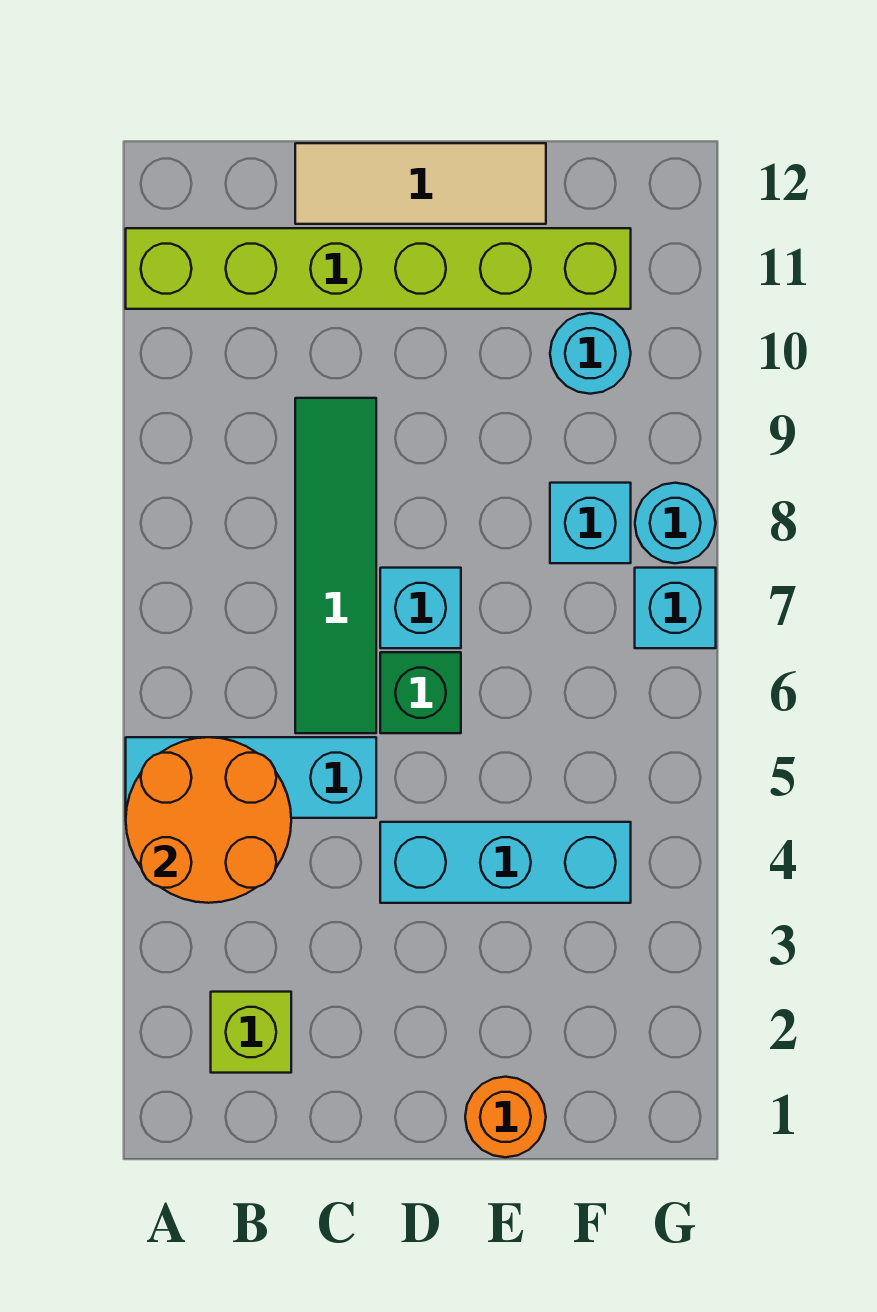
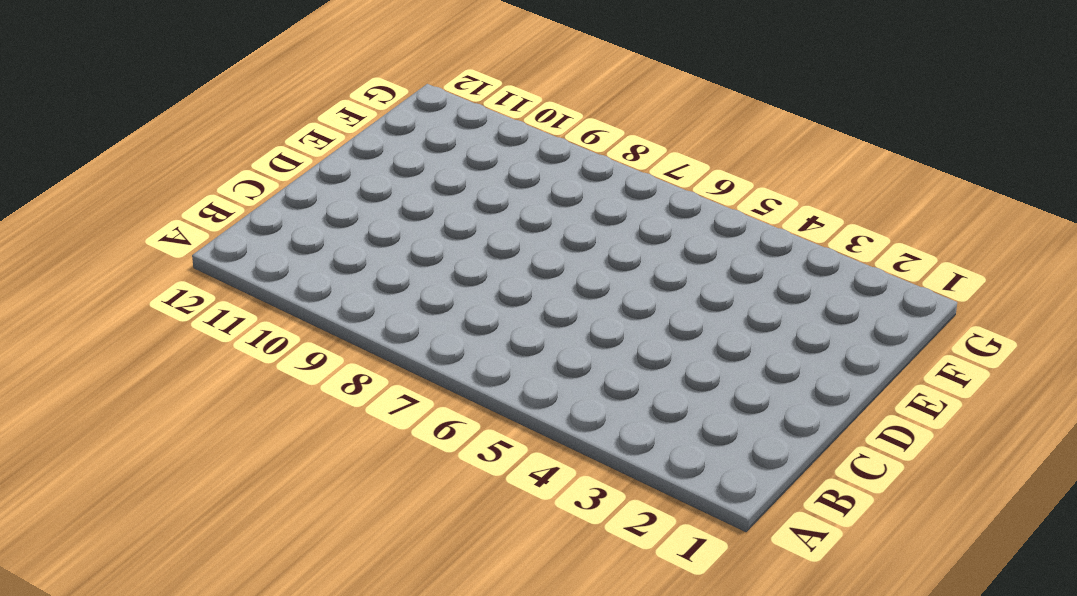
none -> cyan brick A5:C5 level 1
none -> lime brick A11:F11 level 1
none -> lime brick B2 level 1

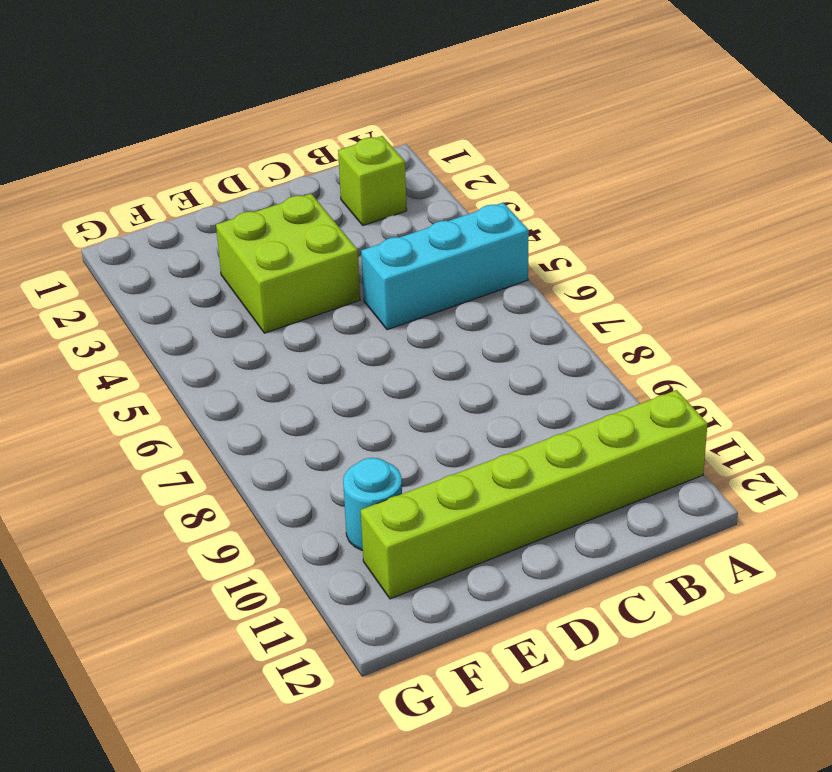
lime brick D3:E4 level 1 -> cyan brick D4:F4 level 1
none -> green tile C6:C9 level 1
none -> tan tile C12:E12 level 1
none -> green brick D6 level 1

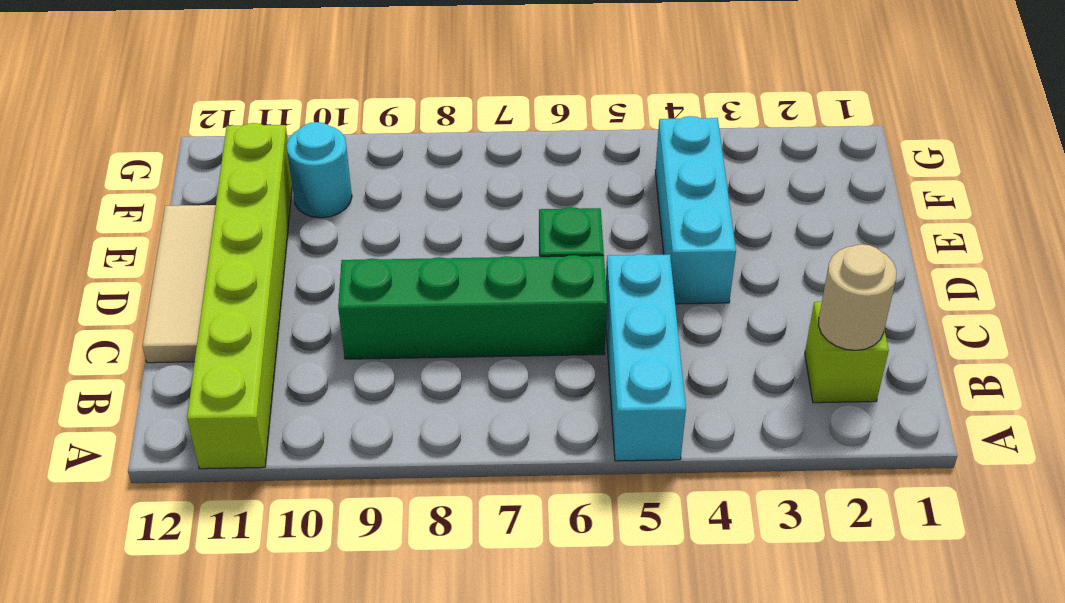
tan round brick B2 level 2 -> none
green brick C6:C9 level 1 -> green tile C6:C9 level 1
none -> cyan brick D7 level 1
none -> orange round brick E1 level 1
none -> cyan brick F8 level 1

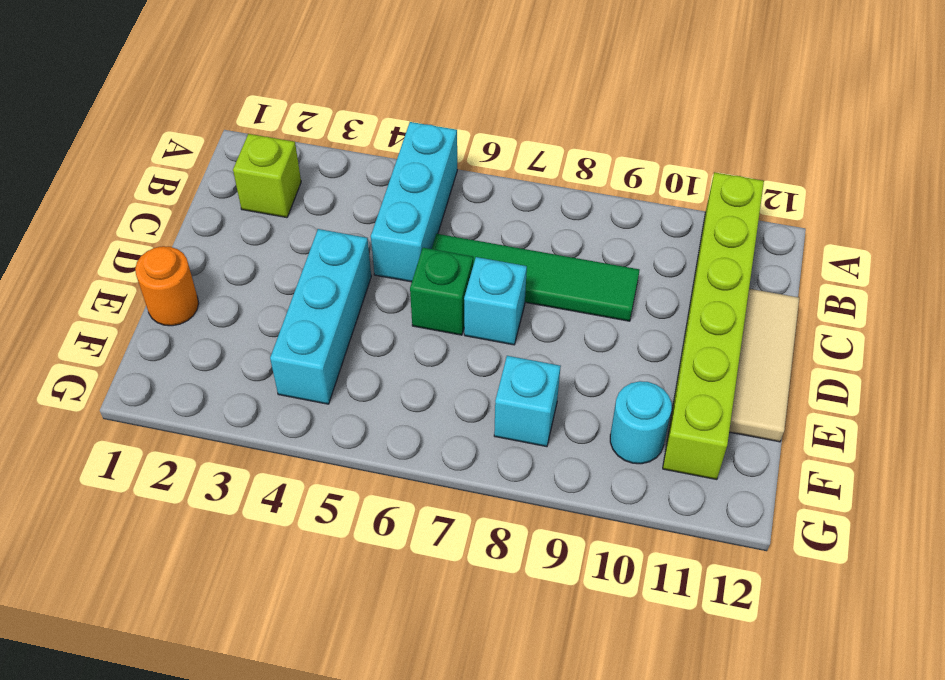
none -> cyan brick G7 level 1
none -> cyan round brick G8 level 1
none -> orange round brick A4:B5 level 2

